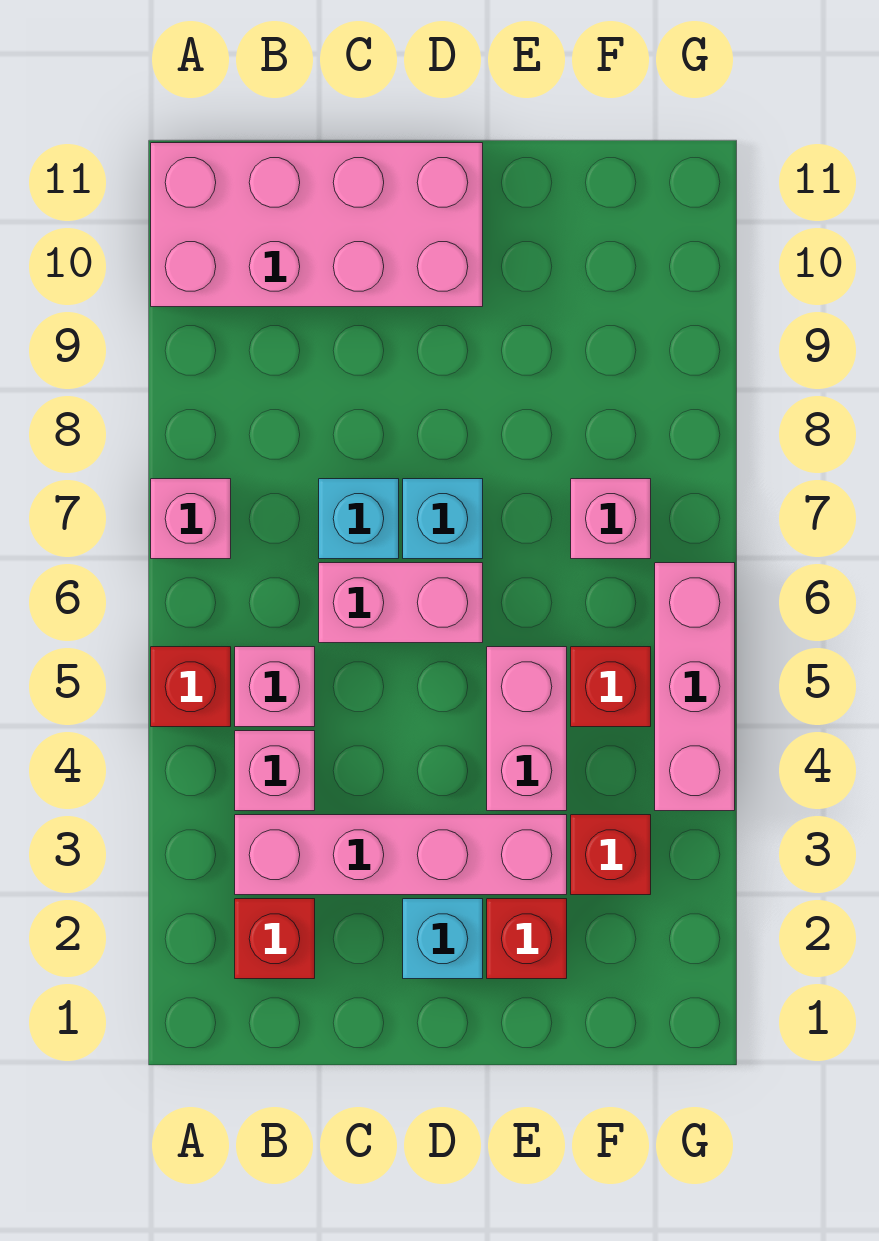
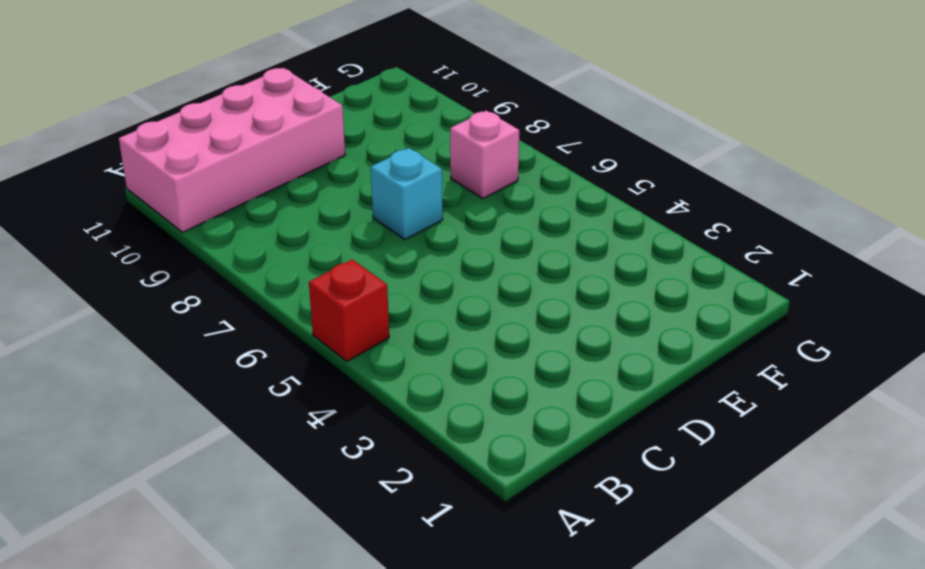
none -> pink brick A7 level 1
none -> red brick B2 level 1
none -> pink brick B3:E3 level 1

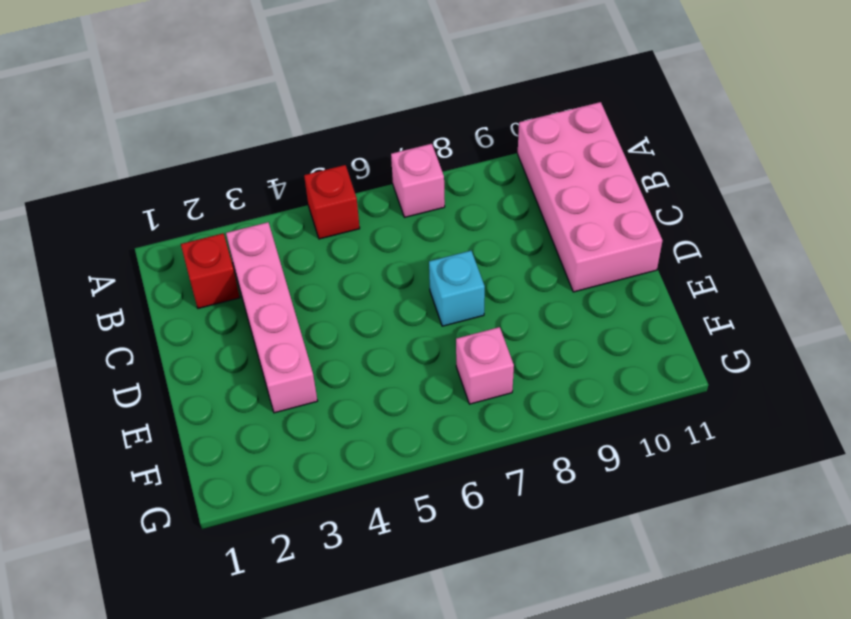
none -> pink brick B4 level 1
none -> pink brick B5 level 1
none -> pink brick C6:D6 level 1

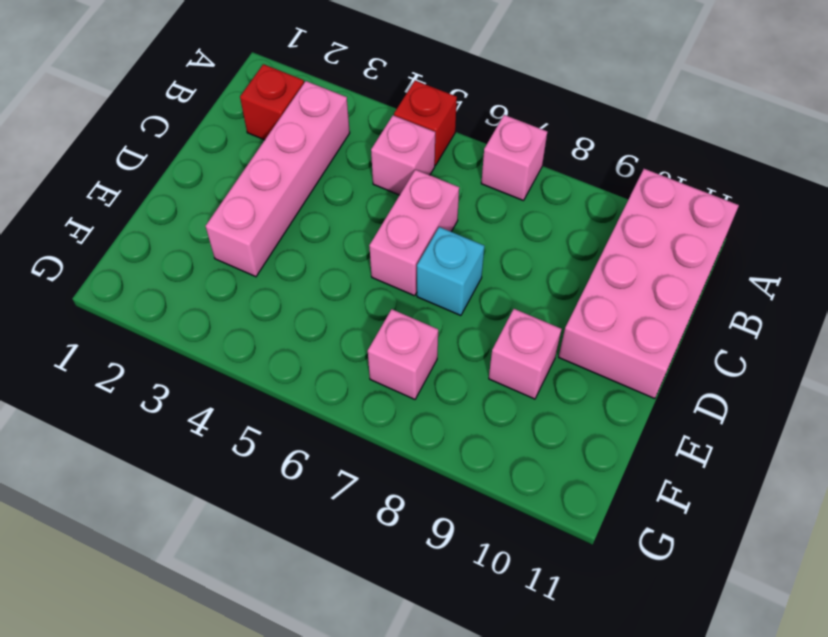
pink brick E9 level 1 -> pink brick B4 level 1
none -> cyan brick C7 level 1
none -> cyan brick D2 level 1
none -> red brick E2 level 1

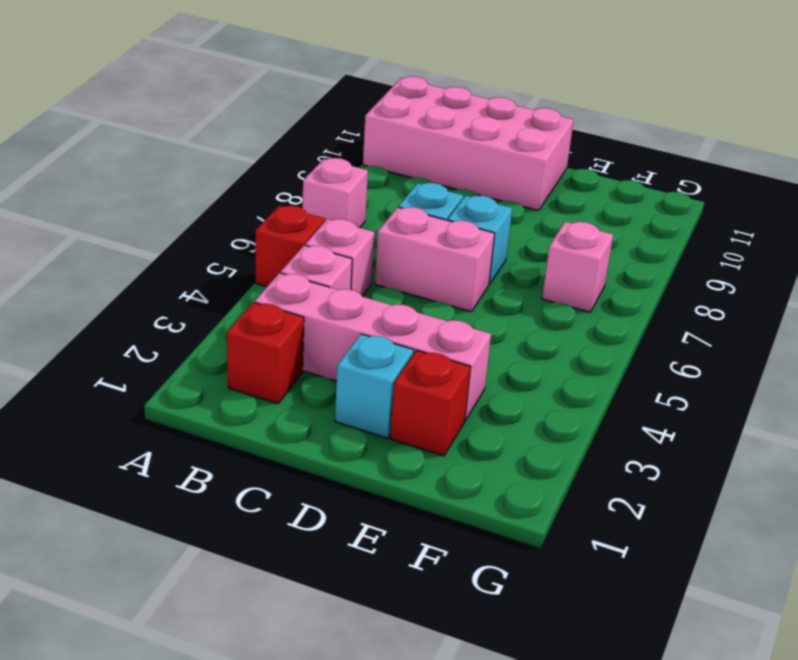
none -> pink brick E4:E5 level 1
none -> red brick F3 level 1
none -> red brick F5 level 1

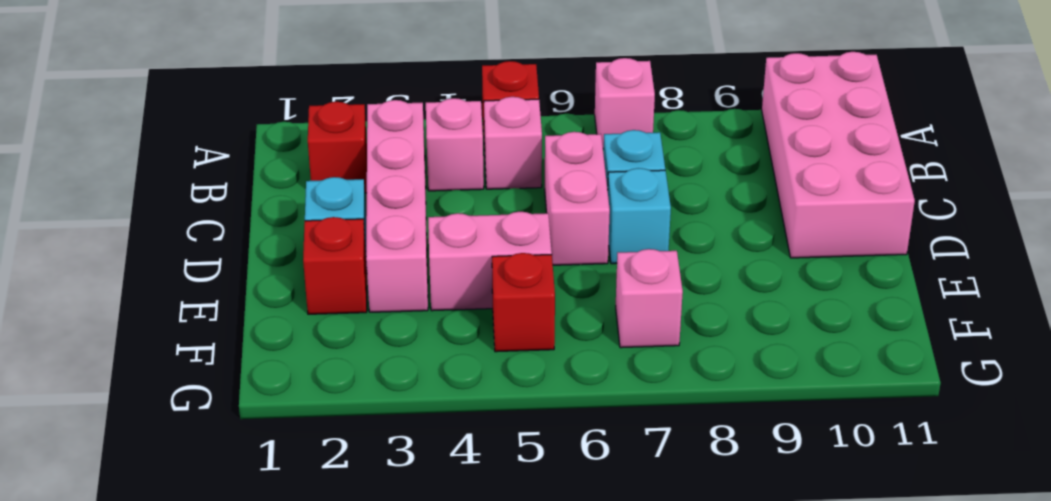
none -> red brick F3 level 1
none -> pink brick G4:G6 level 1

